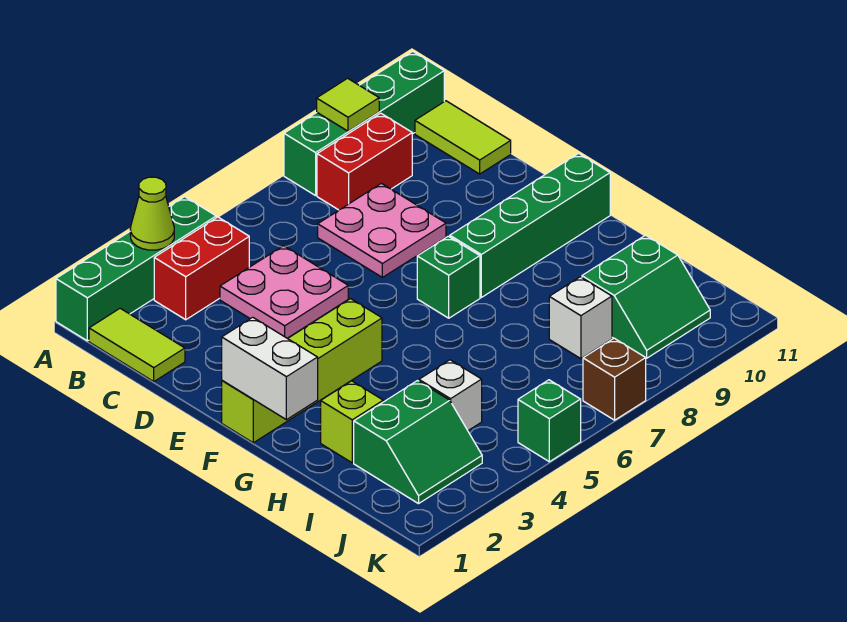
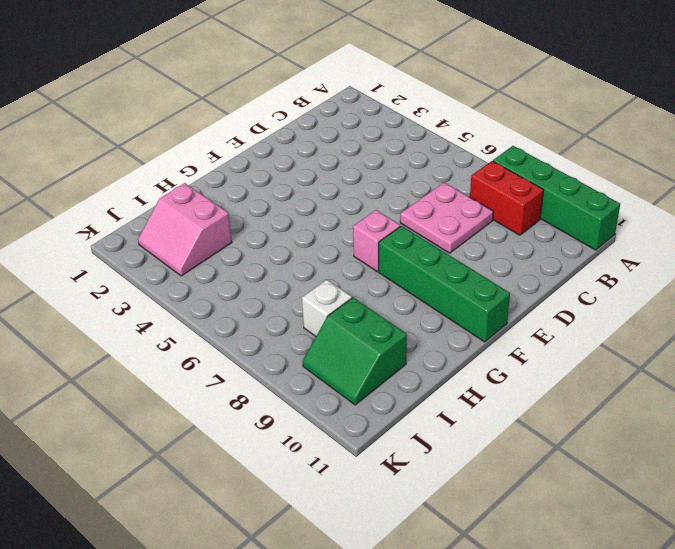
pink brick F7 level 1 -> green brick F7 level 1
pink slope I2:J3 level 1 top I -> green slope I2:J3 level 1 top I
none -> green brick A1:A4 level 1
none -> lime tile B1:C1 level 1
none -> red brick B3:B4 level 1

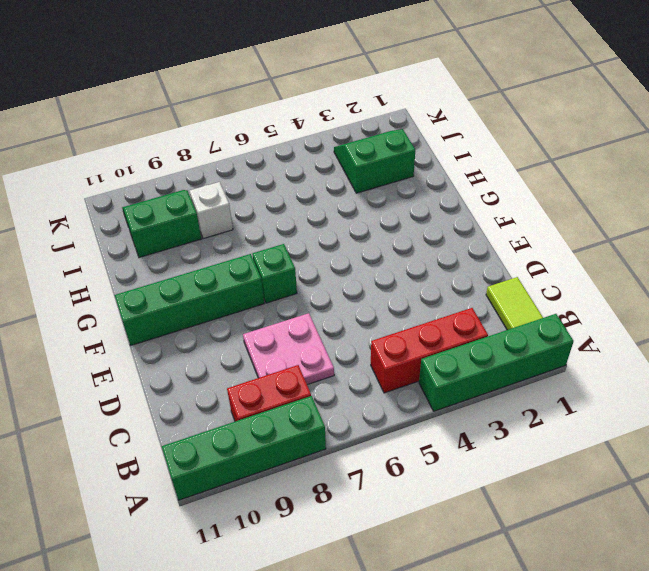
red brick B3:B5 level 1 -> red brick B3:B4 level 1
none -> lime tile B11:C11 level 1
none -> pink plate C4:D5 level 1
none -> lime brick F1:F4 level 1

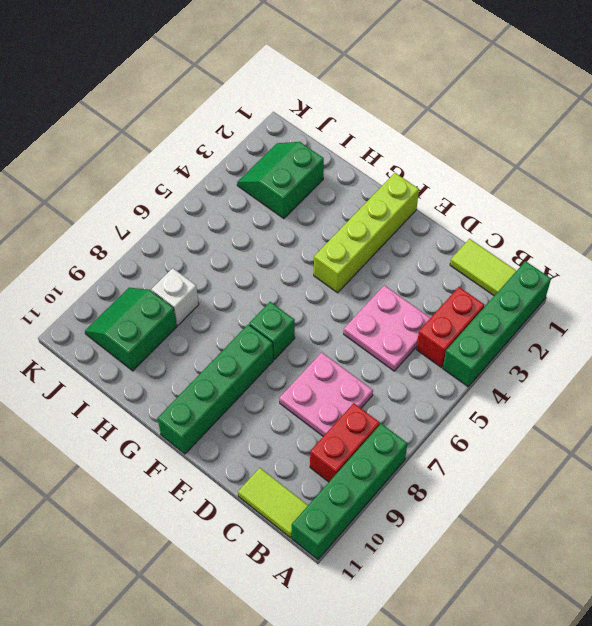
none -> lime brick H2 level 1
none -> white brick I4 level 1
none -> green brick K5 level 1

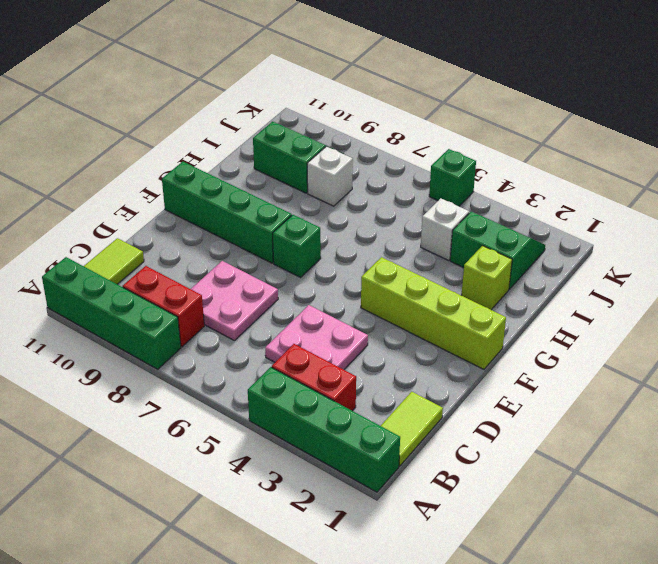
none -> brown brick K7 level 1
none -> lime cone A3 level 2
none -> lime tile A9 level 2

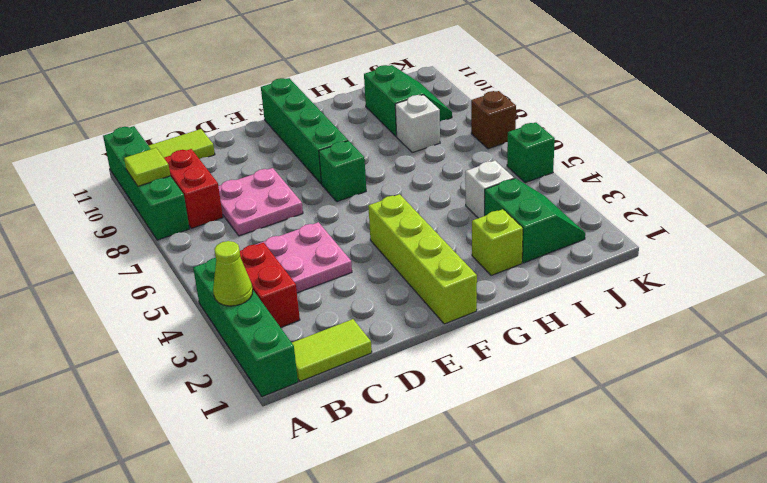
none -> white brick F1:G1 level 2

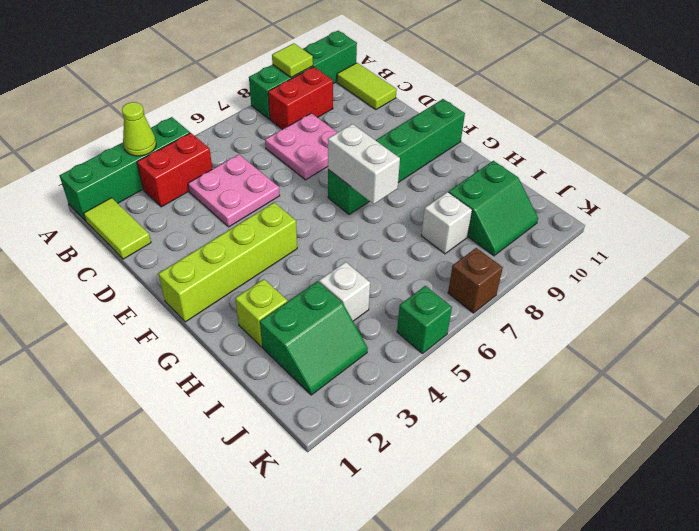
white brick F7:G7 level 2 -> white brick F1:G1 level 2

